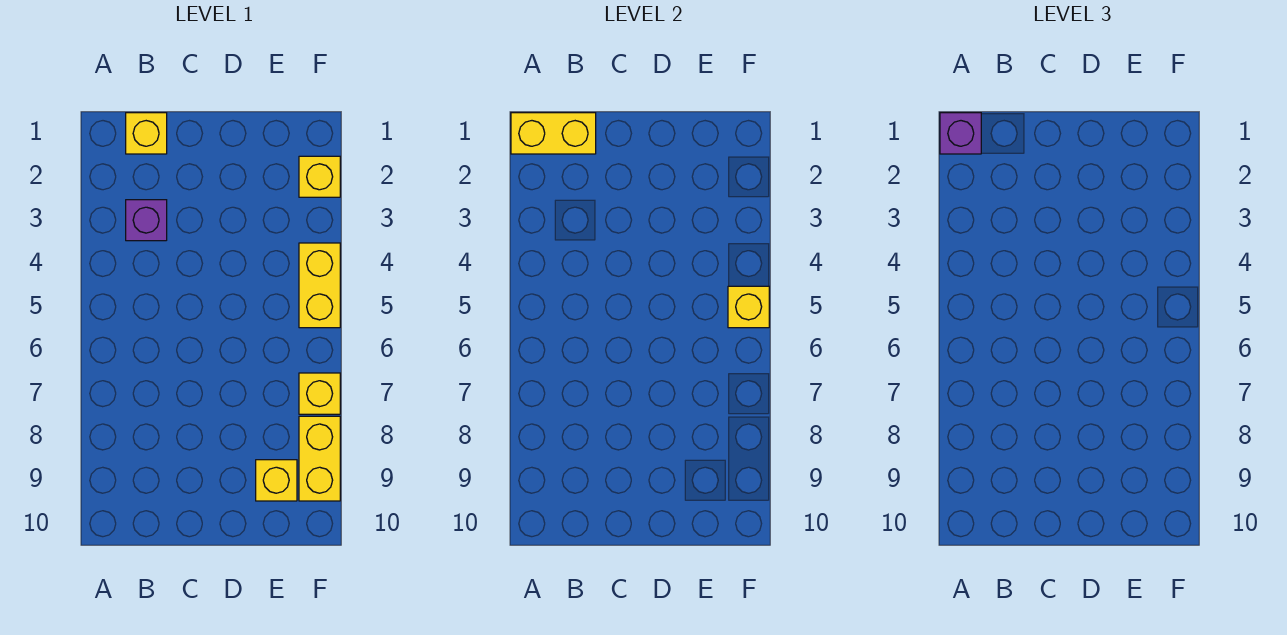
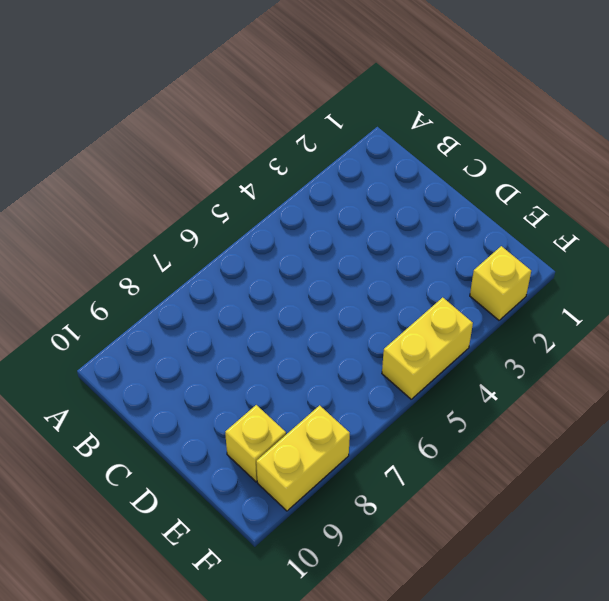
none -> yellow brick B1 level 1
none -> purple brick B3 level 1

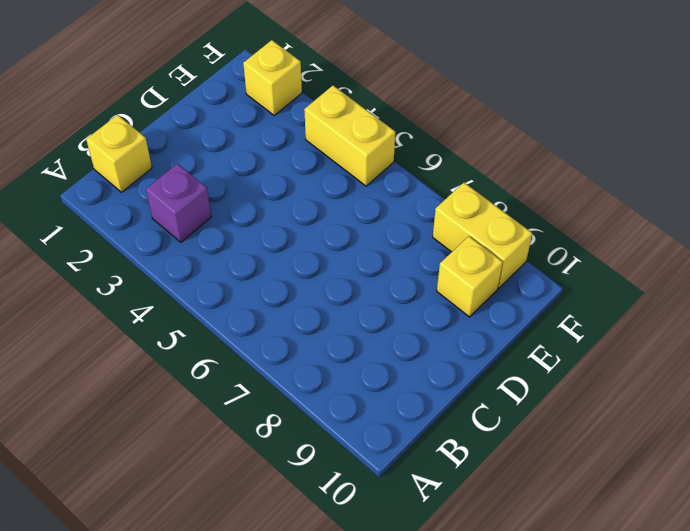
none -> yellow brick F7 level 1
none -> yellow brick A1:B1 level 2

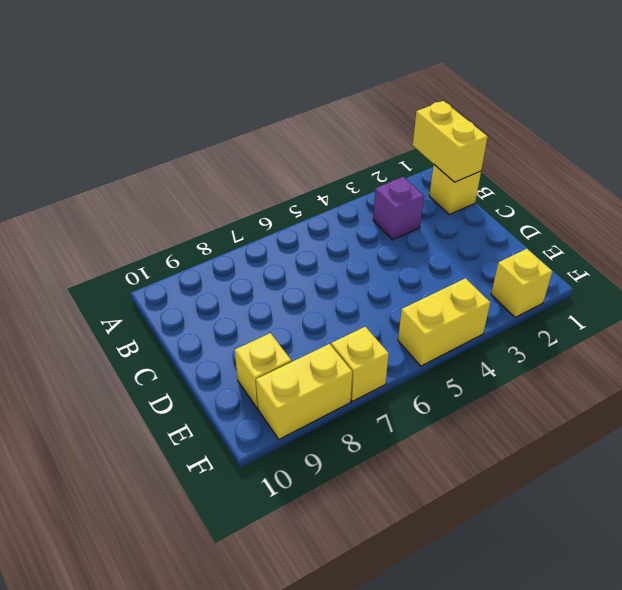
none -> yellow brick F5 level 2
none -> purple brick A1 level 3

